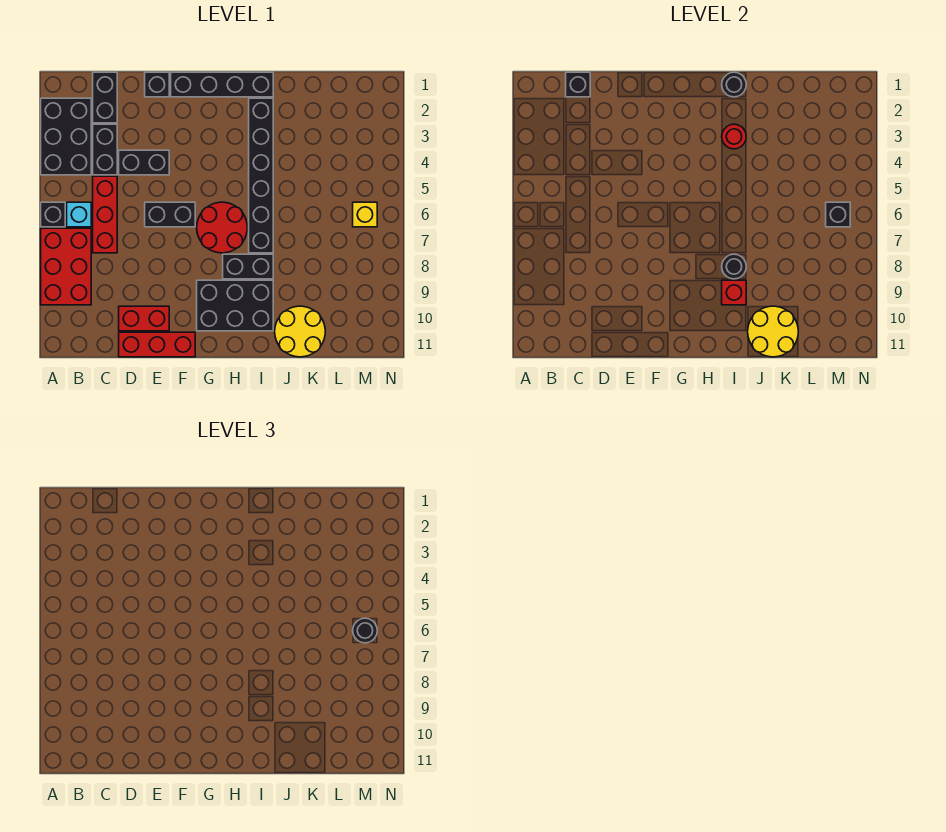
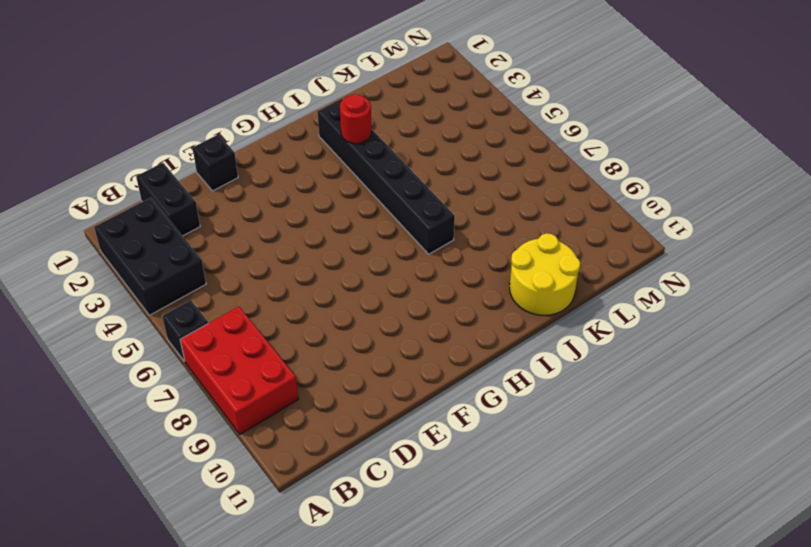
none -> cyan brick B6 level 1
none -> black brick C3:C4 level 1
none -> red brick C5:C7 level 1

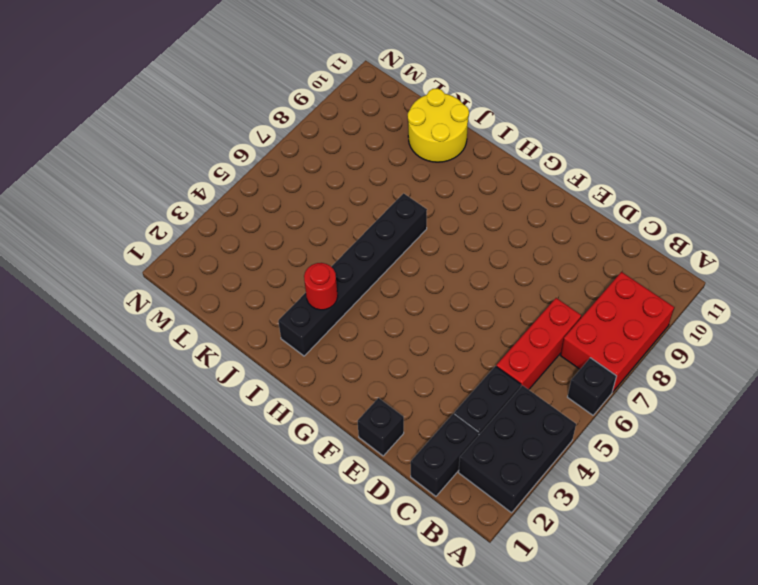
none -> cyan brick B6 level 1
none -> black brick D4:E4 level 1
none -> red brick D10:E10 level 1

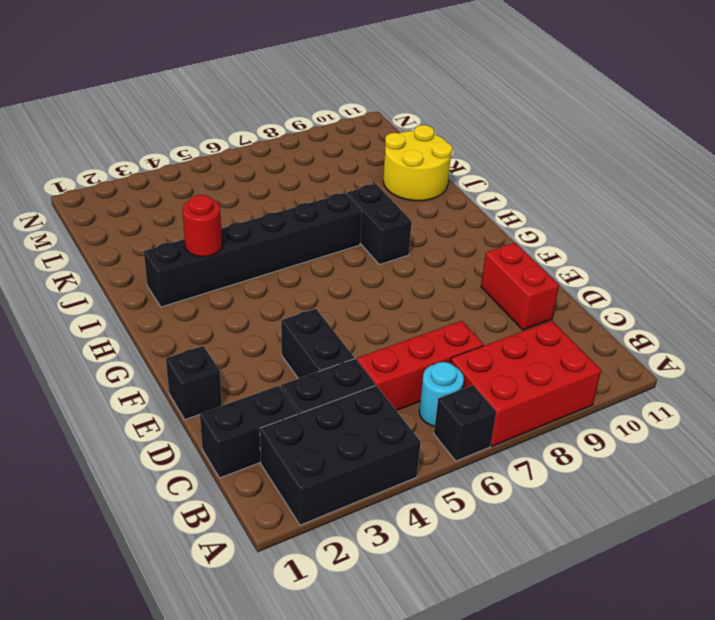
cyan round brick B6 level 1 -> cyan brick B6 level 1
none -> red brick D11:F11 level 1
none -> black brick E6:F6 level 1
none -> black brick F1:I1 level 1

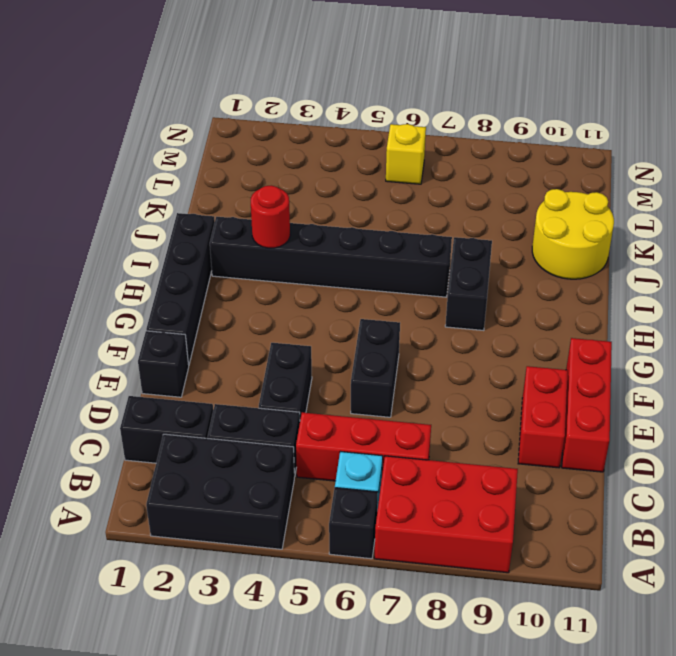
none -> red round brick G6:H7 level 1
none -> black brick G9:I10 level 1
none -> black brick C1 level 2

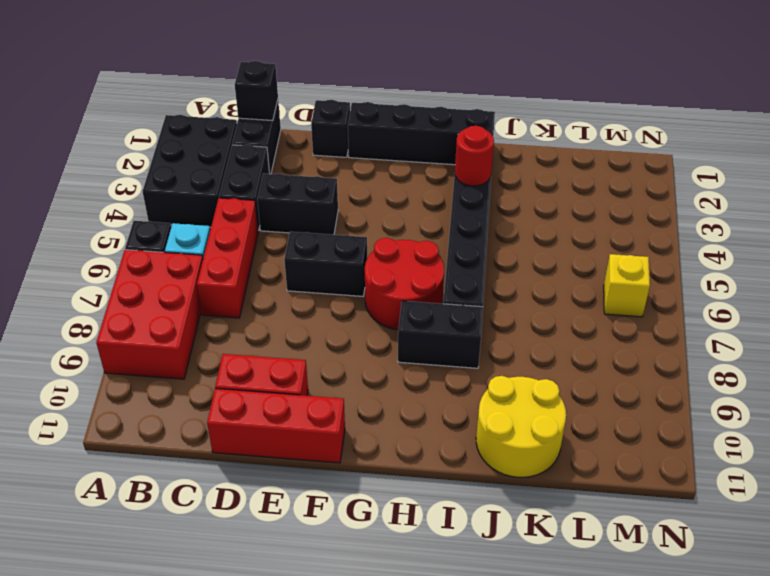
none -> black brick G9:I10 level 1
none -> black round brick I1 level 2
none -> black round brick I8 level 2

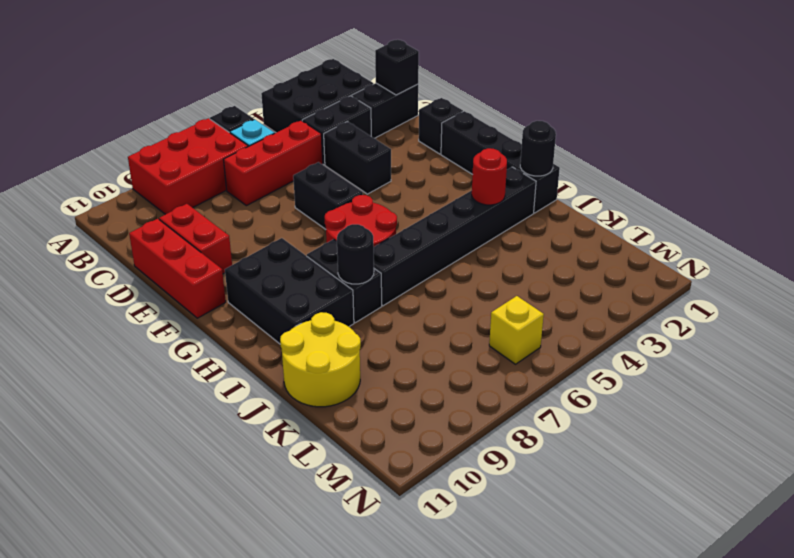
none -> red brick I9 level 2
none -> yellow round brick J10:K11 level 2
none -> black brick M6 level 2

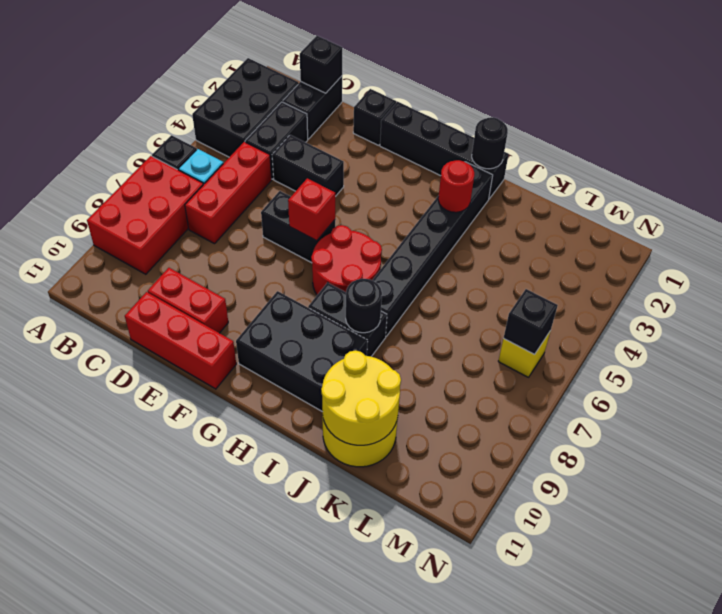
red brick F6 level 2 -> red brick I9 level 2
none -> black round brick M6 level 3

